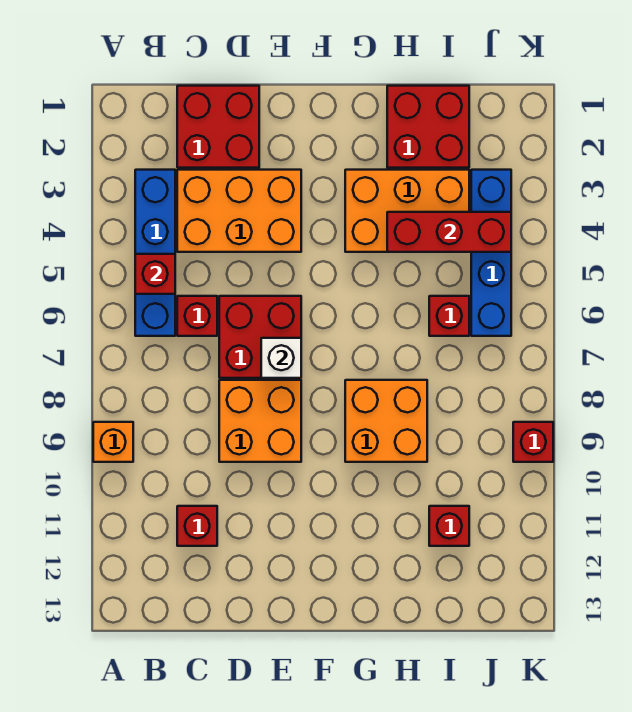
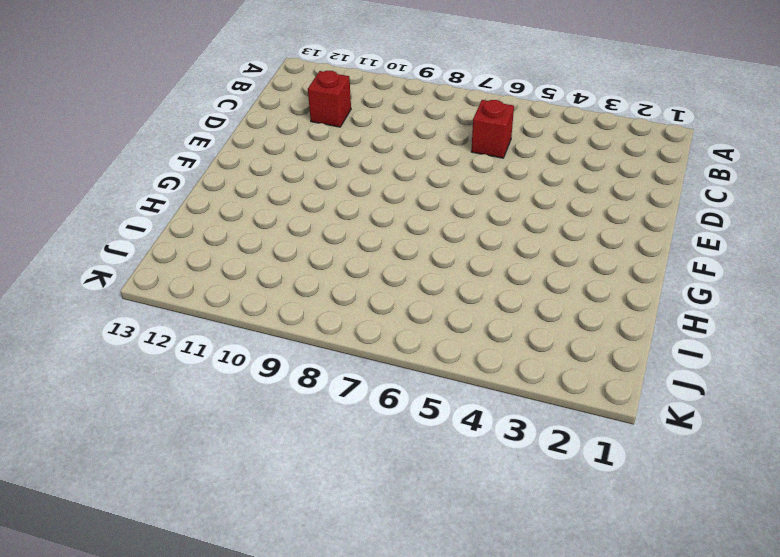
none -> orange brick A9 level 1
none -> blue brick B3:B6 level 1
none -> red brick C1:D2 level 1

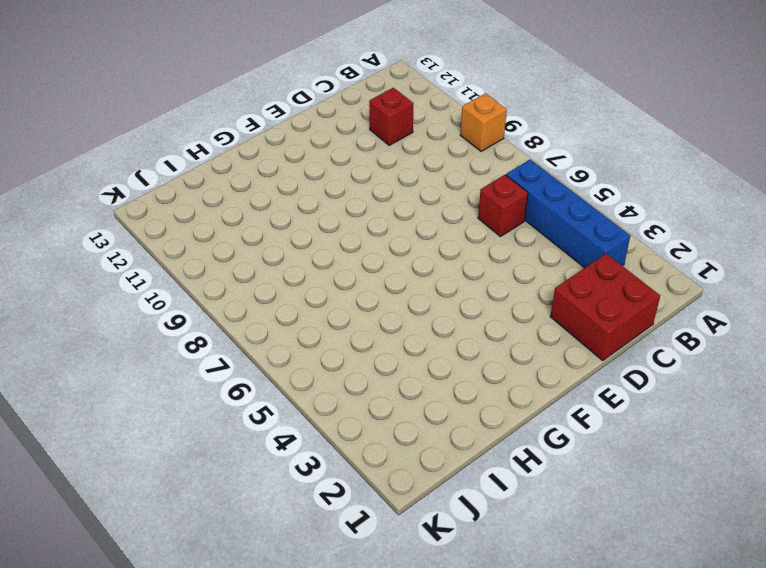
none -> orange brick C3:E4 level 1
none -> red brick D6:E7 level 1
none -> orange brick D8:E9 level 1

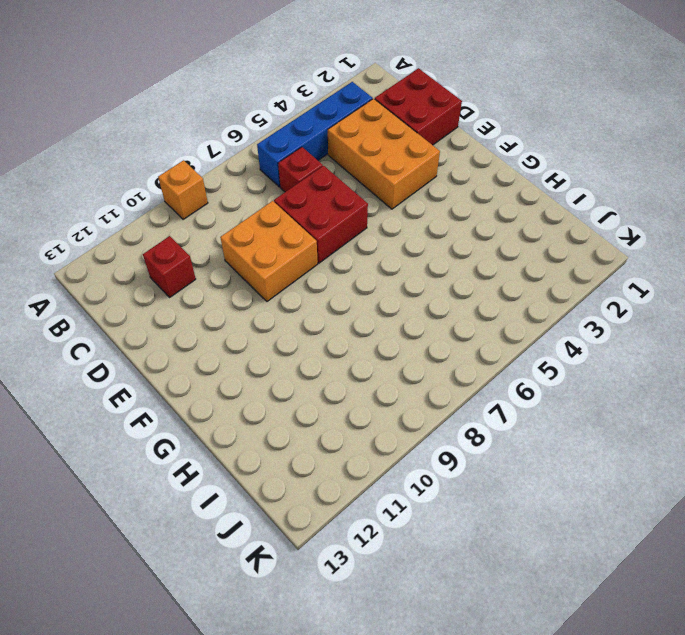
none -> orange brick G3:I4 level 1
none -> orange brick G8:H9 level 1
none -> red brick H1:I2 level 1

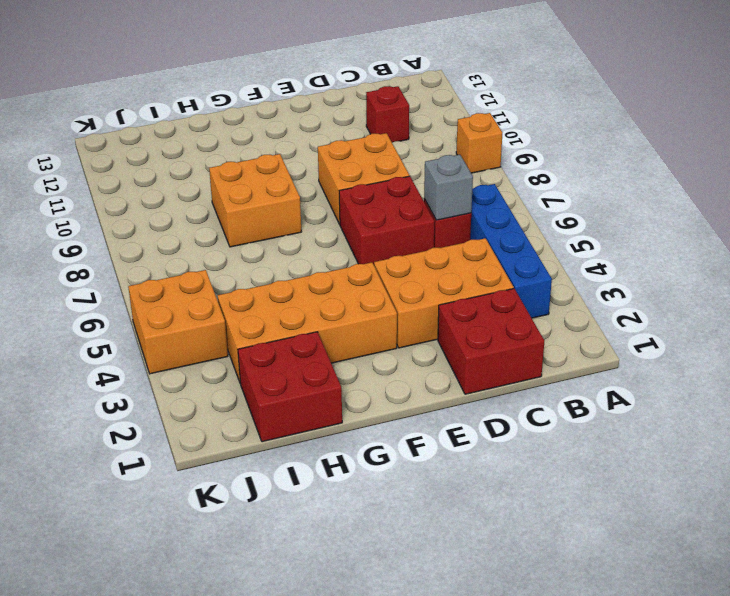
grey brick C6 level 2 -> none
orange brick F3:I4 level 1 -> orange brick G3:I4 level 1
orange brick J4:K5 level 1 -> blue brick J3:J6 level 1
none -> red brick I6 level 1
none -> red brick I11 level 1
none -> red brick K9 level 1

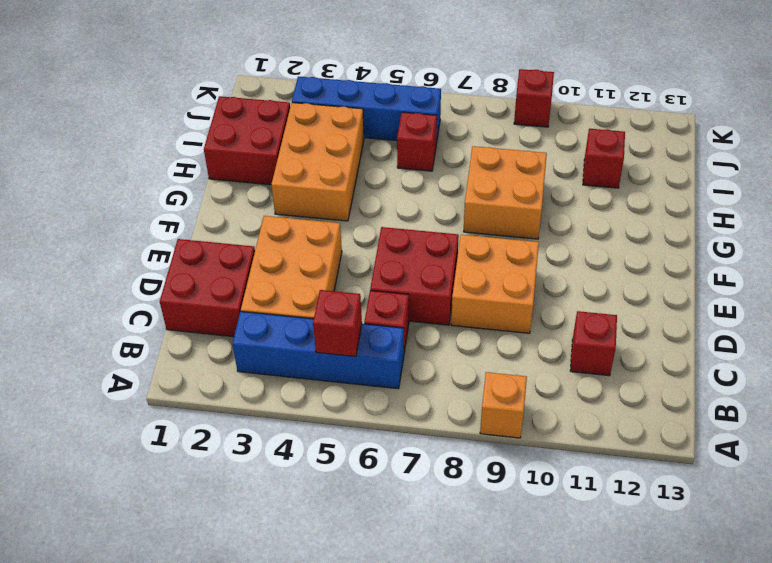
none -> white brick E7 level 2
none -> red brick H4:J4 level 2

